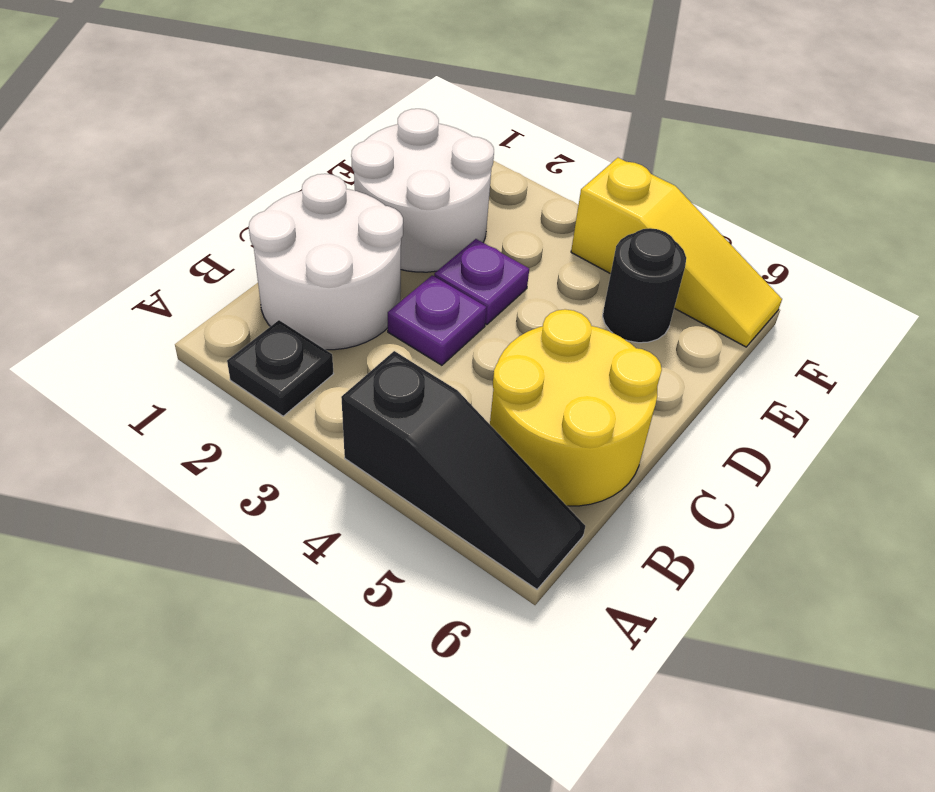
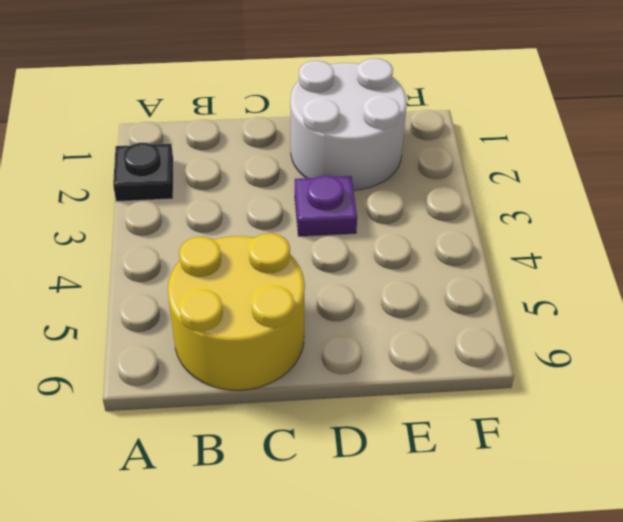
none -> black slope A4:A6 level 1 top 4
none -> white round brick B1:C2 level 1

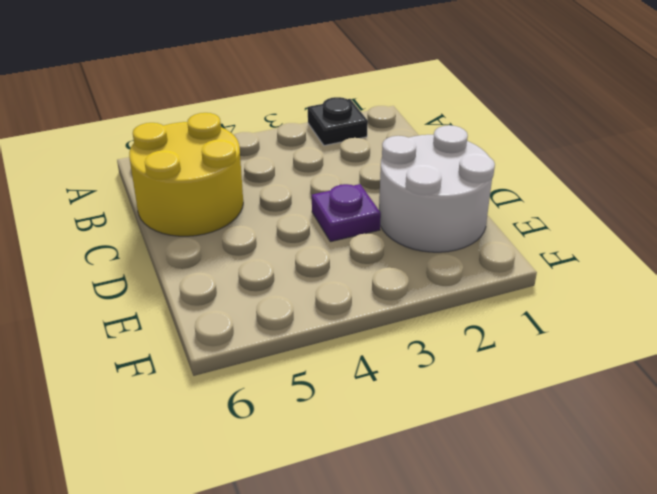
none -> black slope A4:A6 level 1 top 4
none -> white round brick B1:C2 level 1

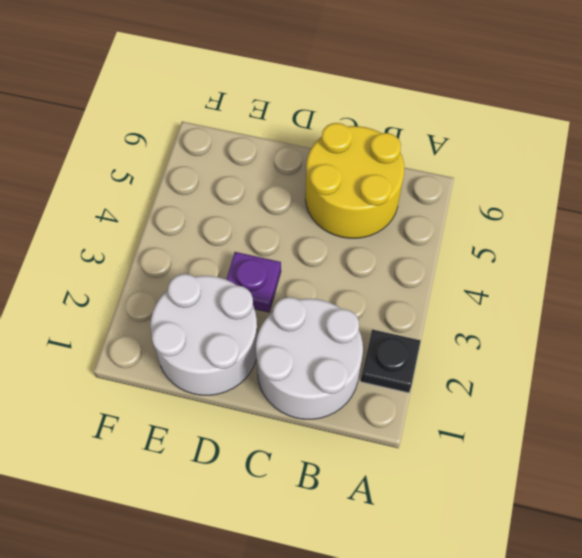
none -> black slope A4:A6 level 1 top 4
none -> purple plate C3 level 1

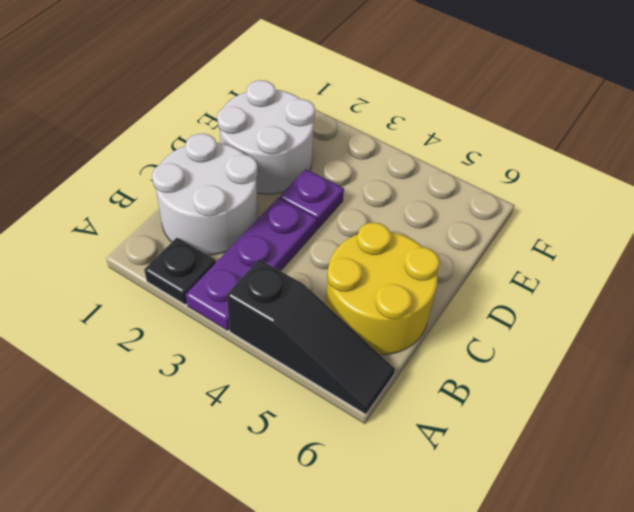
purple plate A3:C3 level 1 -> purple plate C3 level 1
none -> black round brick E5 level 1
none -> yellow slope F4:F6 level 1 top 4

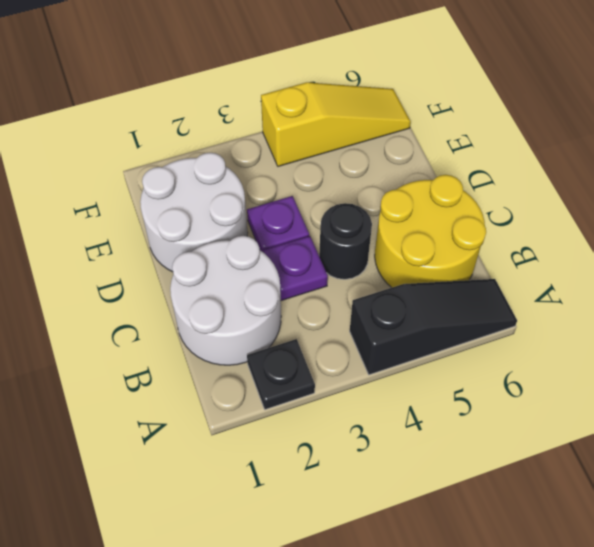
black round brick C4 level 1 -> black round brick E5 level 1

